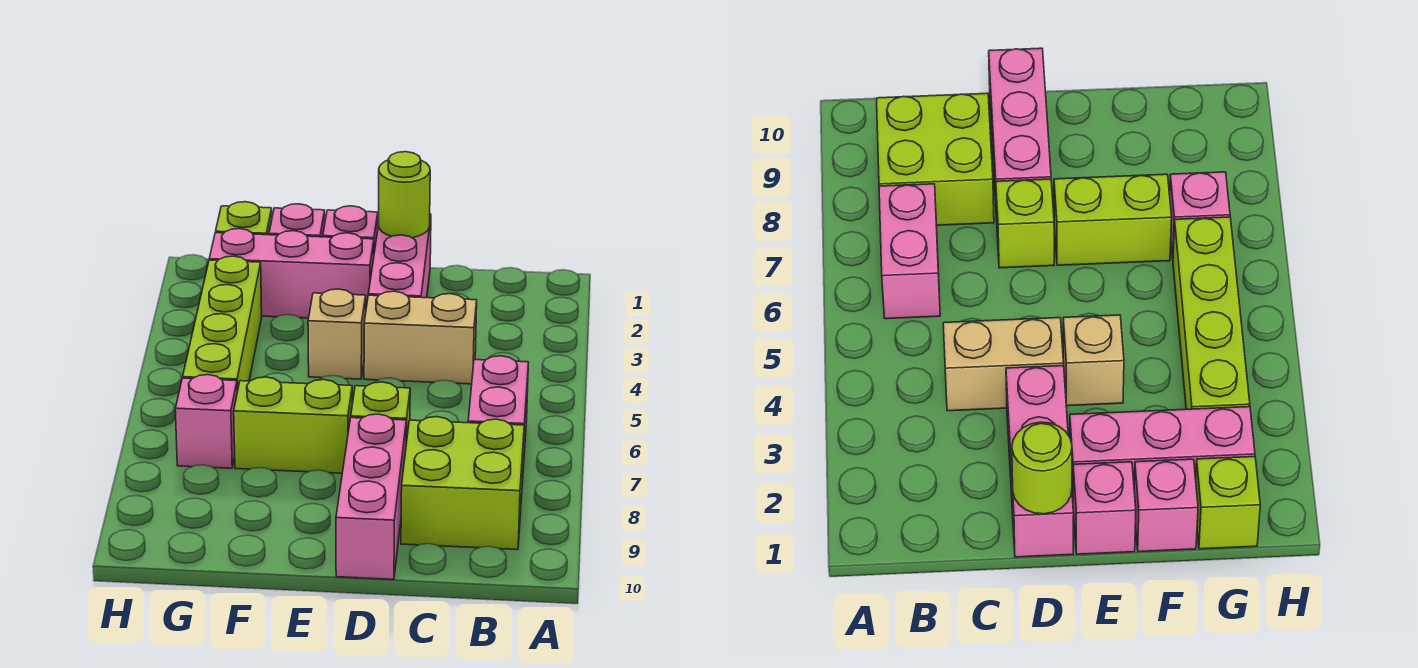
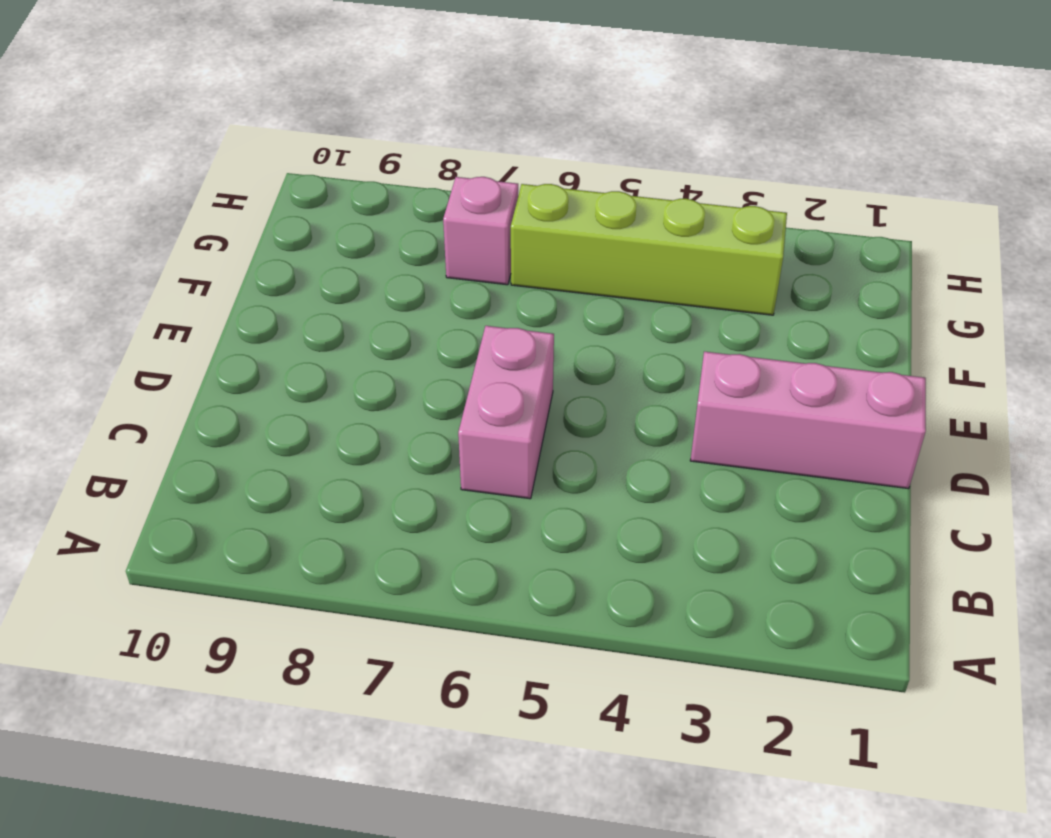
pink brick C6:D6 level 1 -> pink brick B6:B7 level 1
none -> lime brick B8:C9 level 1
none -> tan brick C4:D4 level 1
none -> lime brick D7 level 1

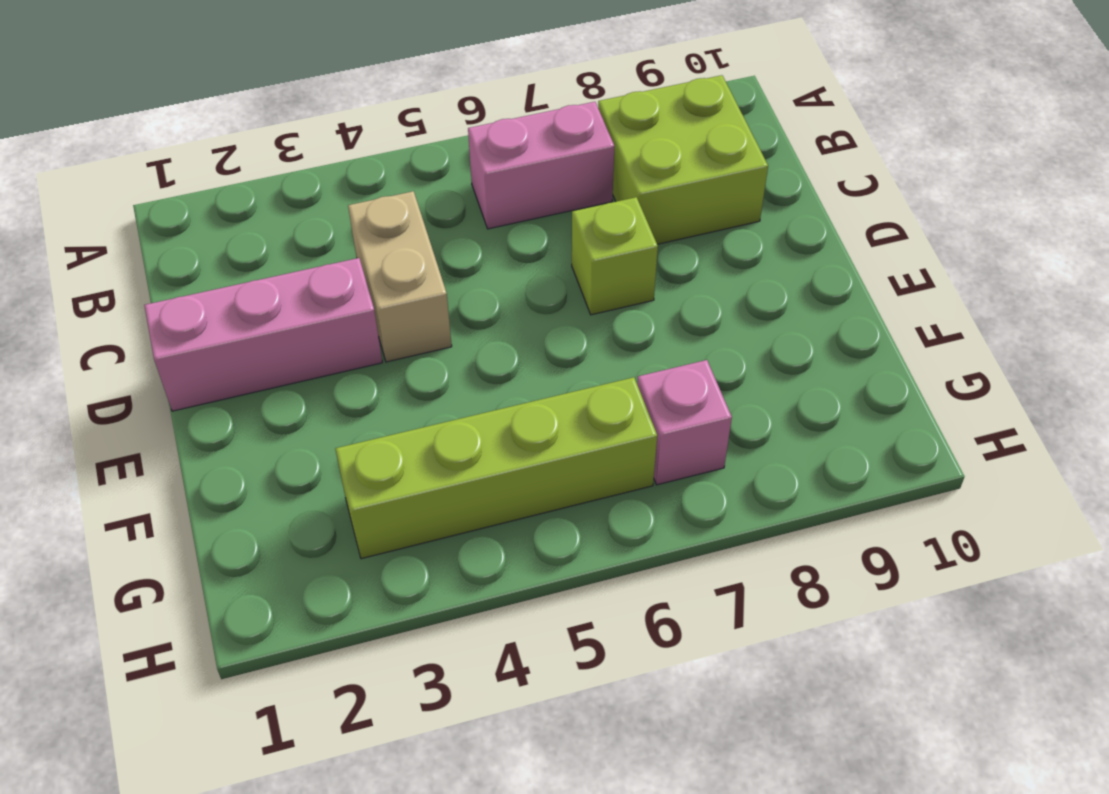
none -> pink brick D8:D10 level 1
none -> pink brick E1 level 1
none -> pink brick E2:G2 level 1

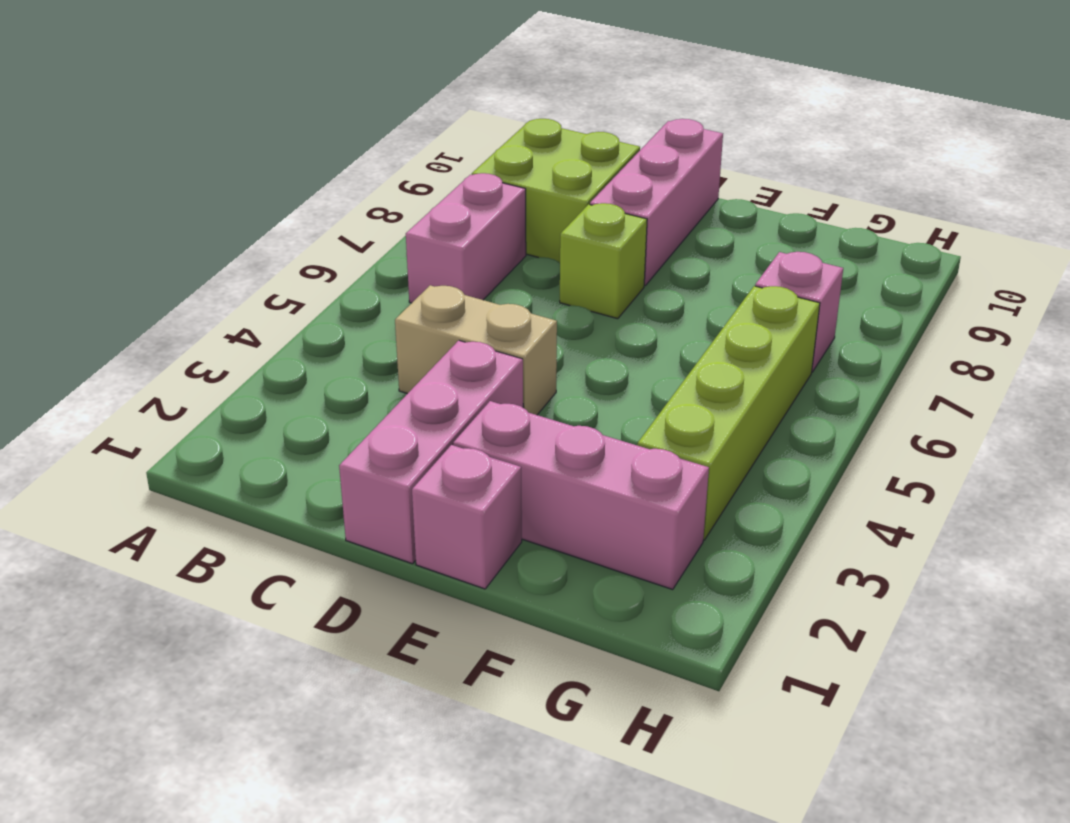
none -> tan brick E4 level 1
none -> lime brick E7:F7 level 1
none -> pink brick F1 level 1

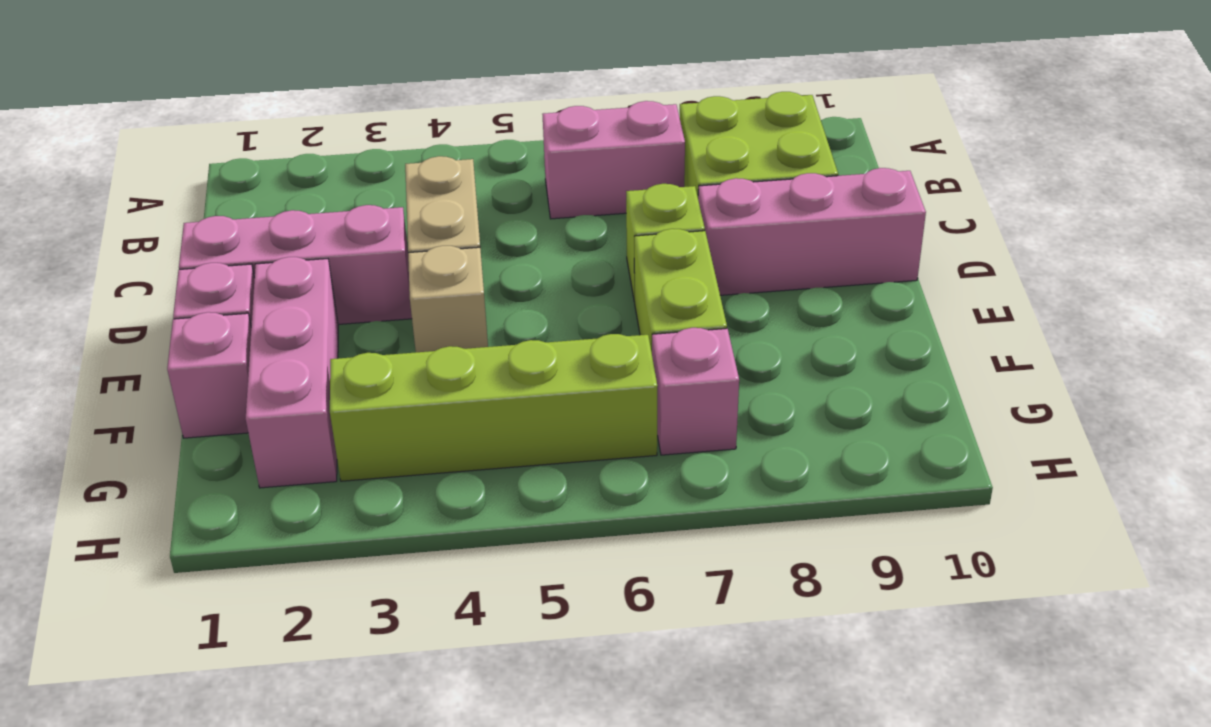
none -> lime brick G1 level 1
none -> lime round brick D1 level 2

